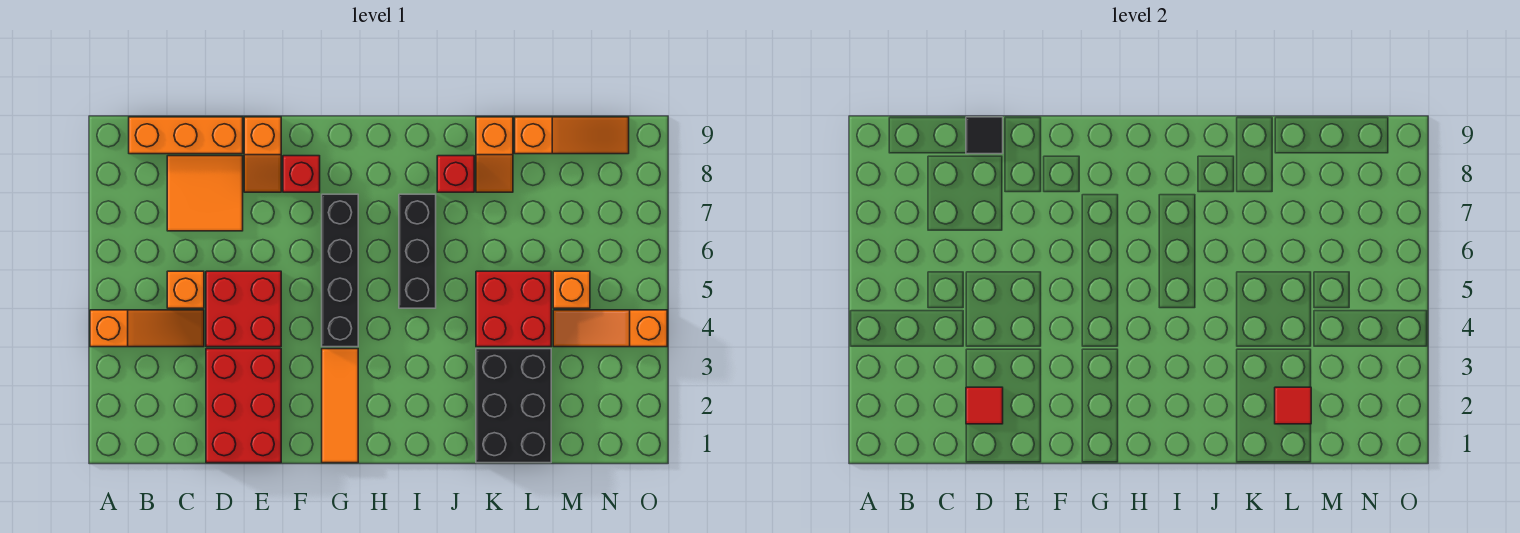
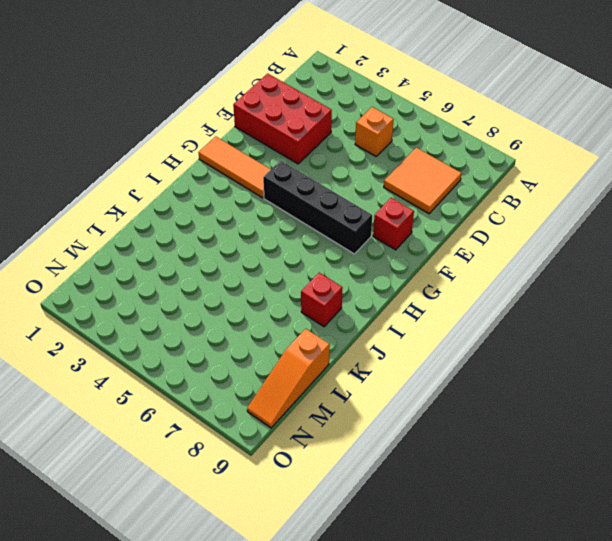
none -> orange slope A4:C4 level 1 top A
none -> orange brick B9:D9 level 1
none -> red brick D4:E5 level 1

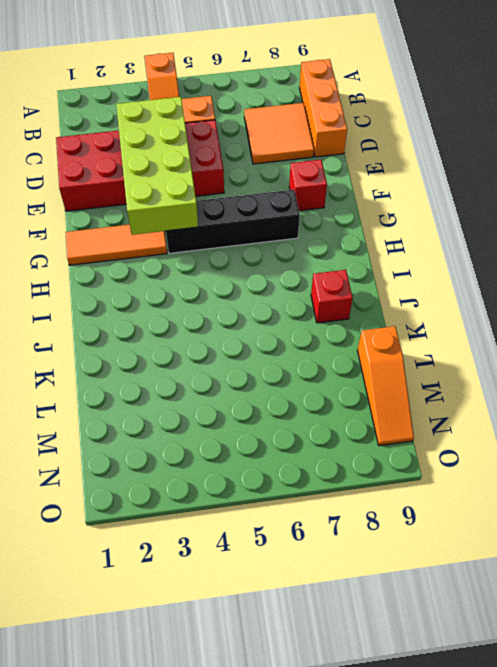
lime brick D3:G4 level 2 -> none
none -> orange slope E8:E9 level 1 top 9
none -> black brick I5:I7 level 1
none -> black brick K1:L3 level 1

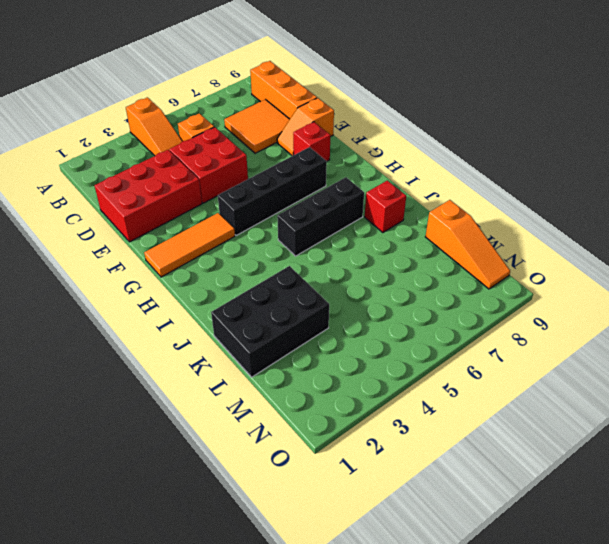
none -> red brick K4:L5 level 1
none -> orange slope K8:K9 level 1 top 9
none -> orange slope M4:O4 level 1 top O

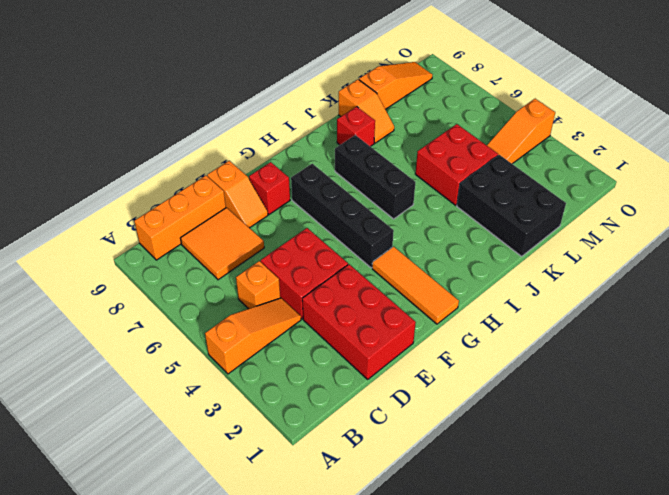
none -> orange brick M5 level 1
none -> red tile D2 level 2
none -> black tile D9 level 2

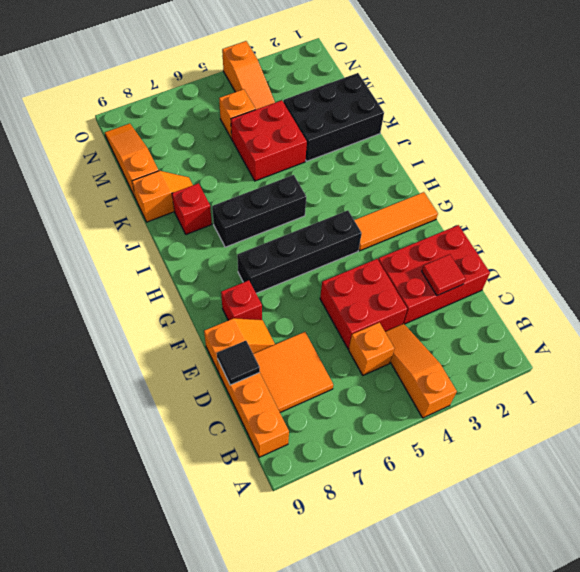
none -> red tile L2 level 2

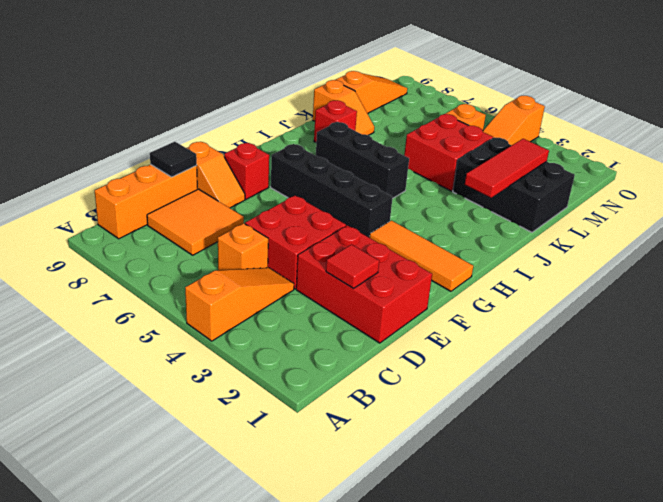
red tile J2:L2 level 2 -> red tile L2 level 2

